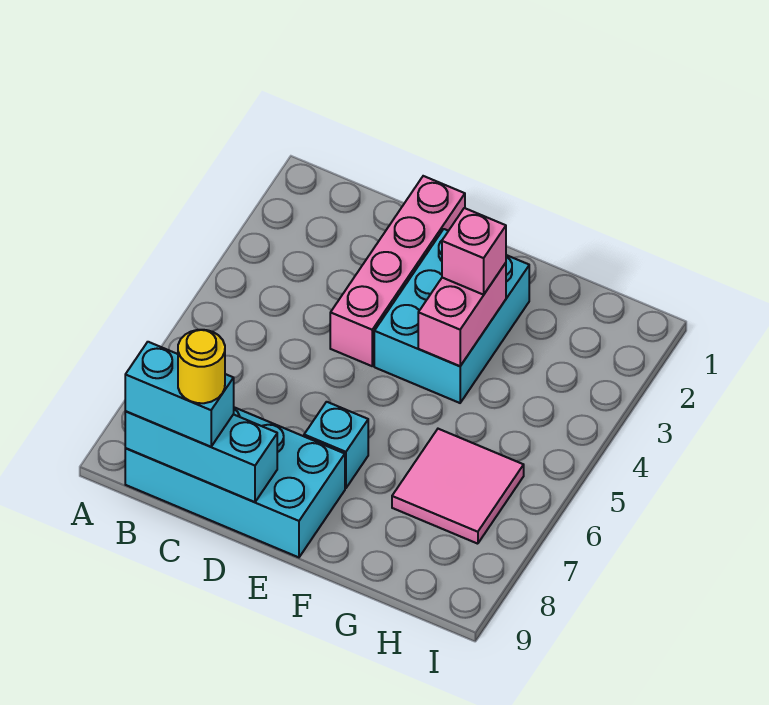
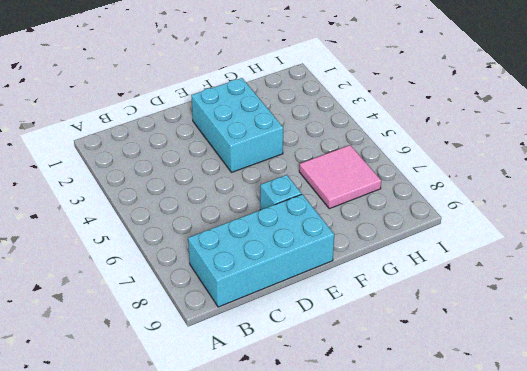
none -> pink brick D1:D4 level 1
none -> cyan brick B9:D9 level 2

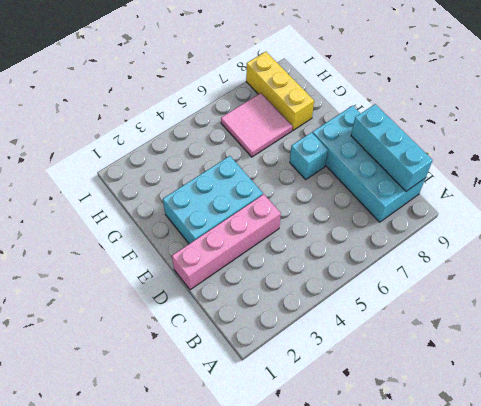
yellow brick G8:I8 level 1 -> none
none -> pink brick F3:F4 level 2
none -> cyan brick B9:C9 level 3

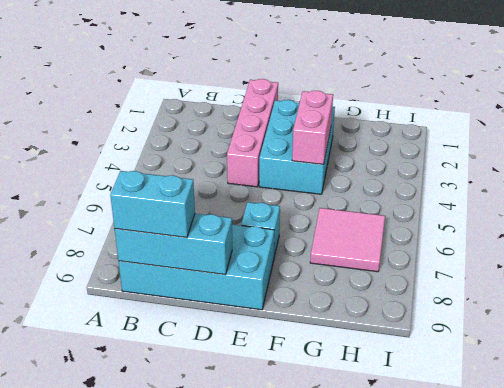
none -> pink brick F3 level 3
none -> yellow round brick C9 level 4

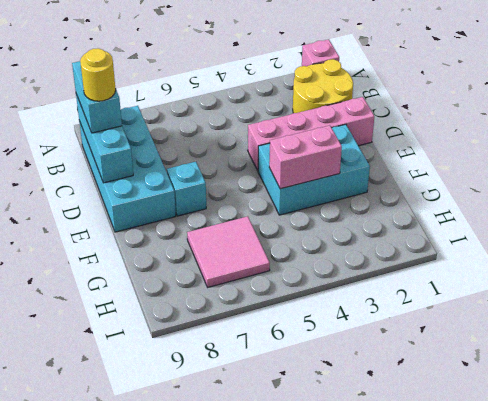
pink brick A1 level 1 -> pink brick F3 level 3
yellow round brick B1:C2 level 1 -> none

